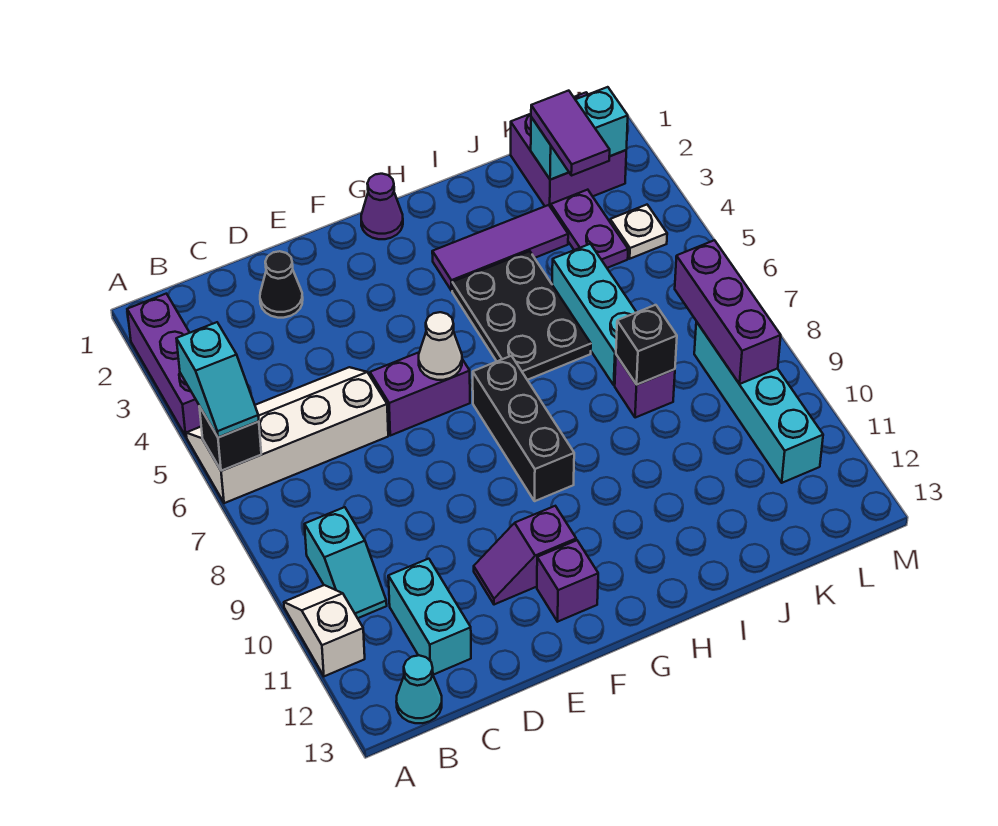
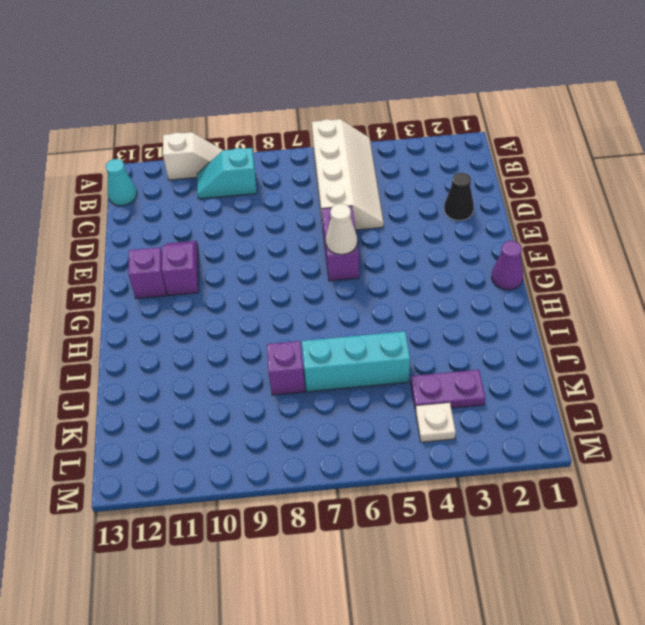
none -> purple brick A2:A4 level 1
none -> cyan brick C11:C12 level 1
none -> black brick G7:G9 level 1

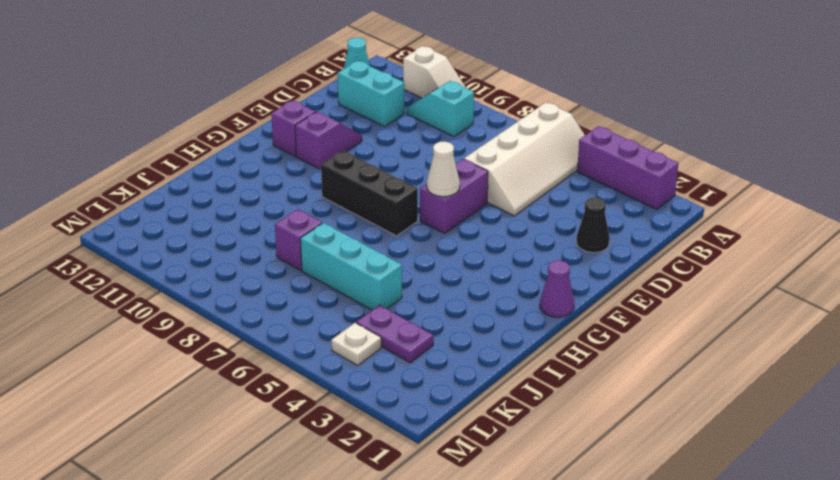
none -> purple tile H3:J3 level 1
none -> black plate H4:I6 level 1
none -> purple brick K1:L2 level 1

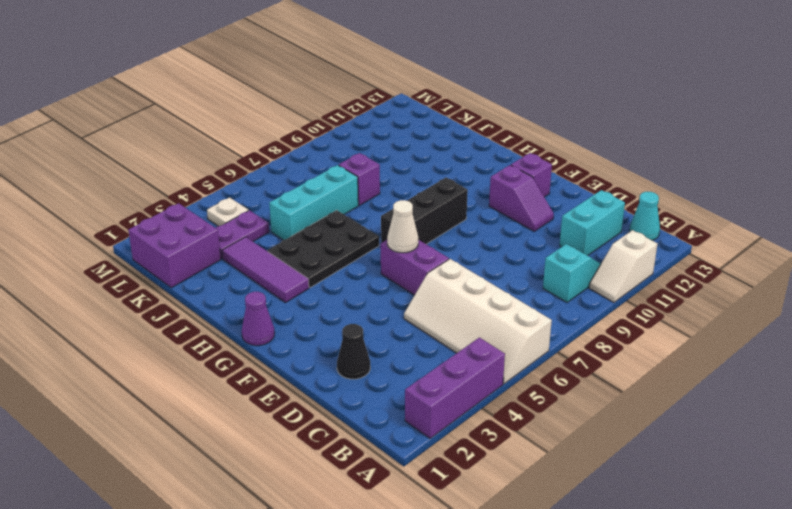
none -> cyan brick L8:L11 level 1
none -> black brick A6 level 2
none -> black brick J8 level 2

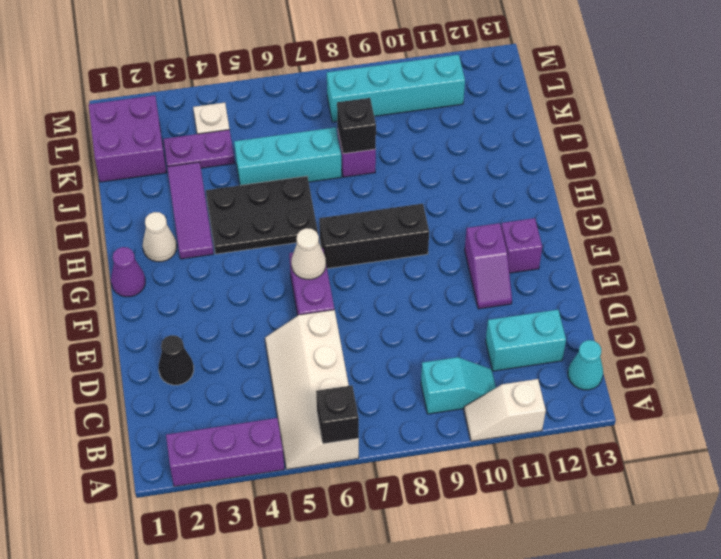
white cone H2 level 1 -> none
none -> cyan brick K2:L2 level 2
none -> purple brick L7:L9 level 2
none -> cyan slope A5:A6 level 3 top 5

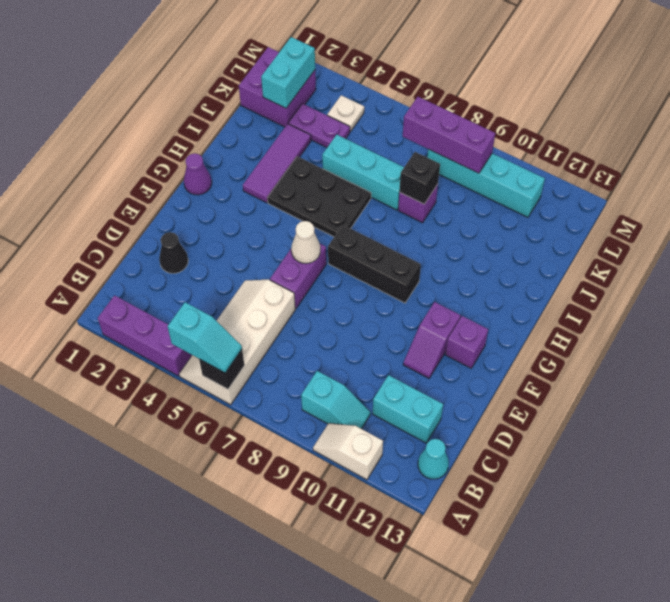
none -> purple tile K2:K3 level 3

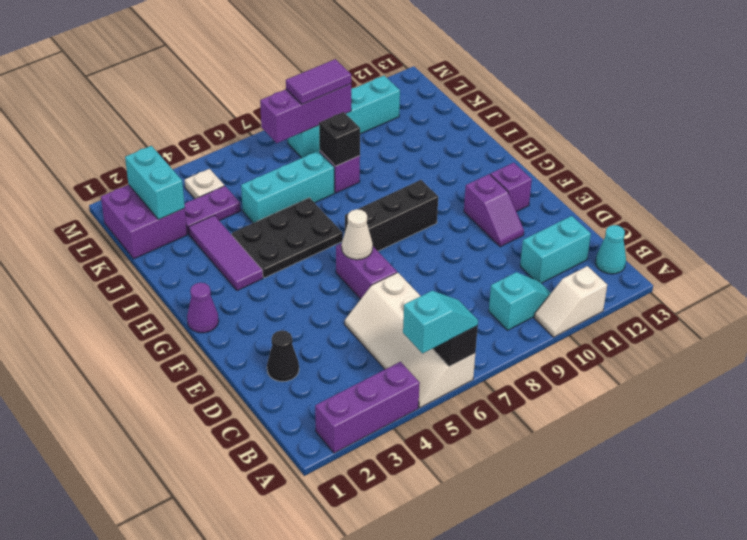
purple tile L8:L9 level 3 -> purple tile K2:K3 level 3

